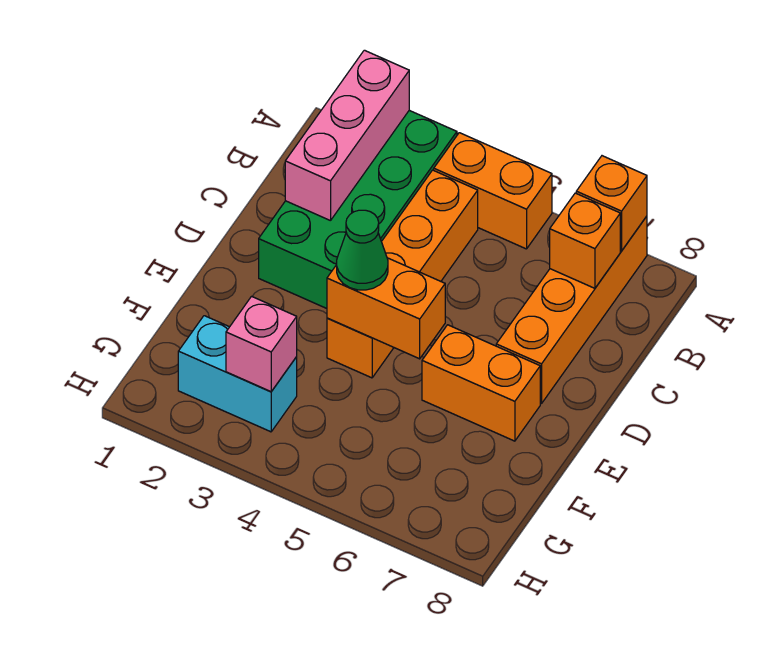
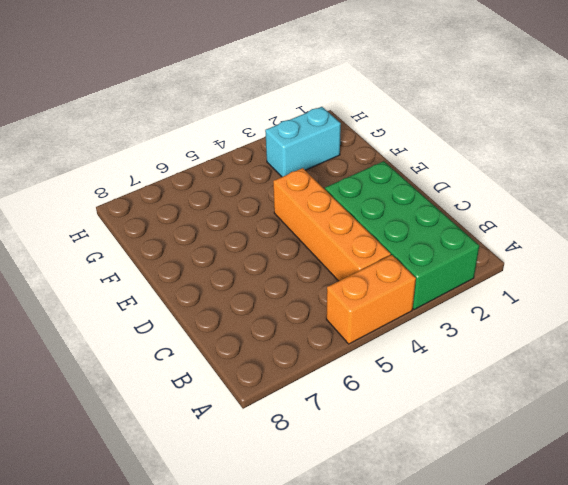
none -> orange brick A7:D7 level 1
none -> orange brick E6:E7 level 1
none -> pink brick A2:C2 level 2

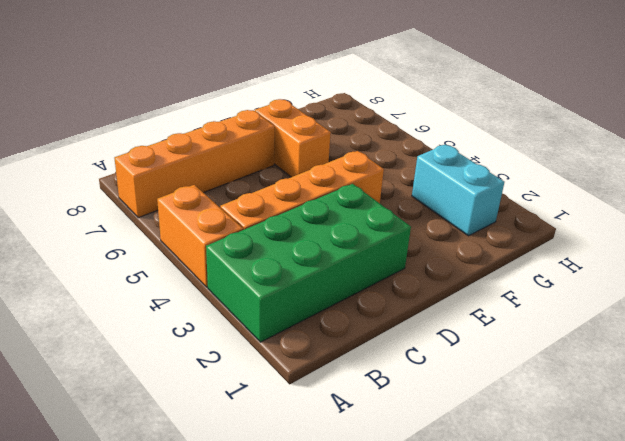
none -> pink brick A2:C2 level 2
none -> orange brick A7 level 2
none -> orange brick B7 level 2

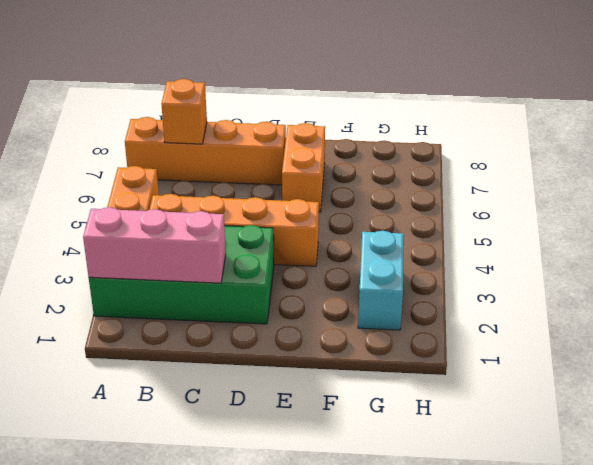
none -> orange brick A7 level 2
none -> orange brick E4:E5 level 2
none -> pink brick G3 level 2

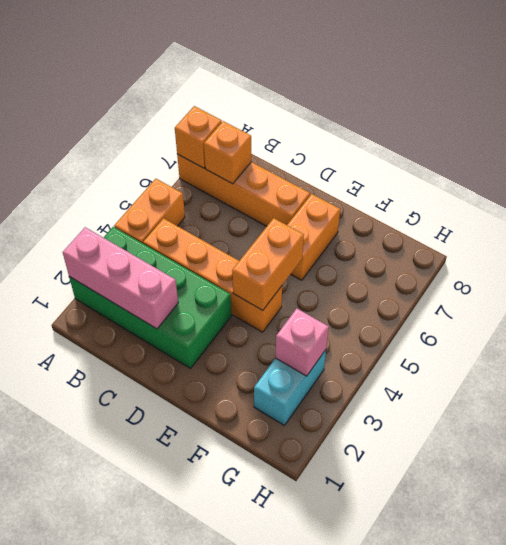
none -> green cone E4 level 3

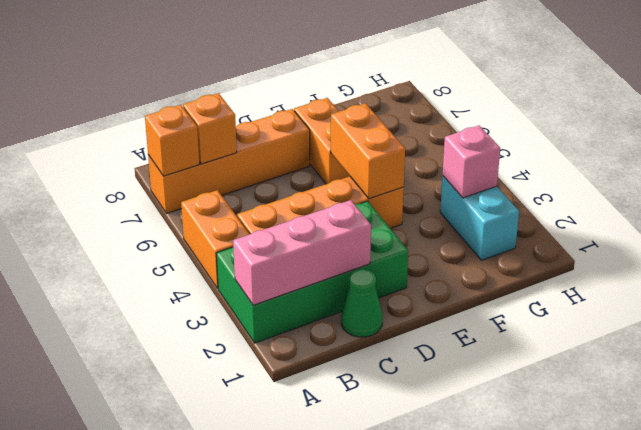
green cone C1 level 1 -> green cone E4 level 3

